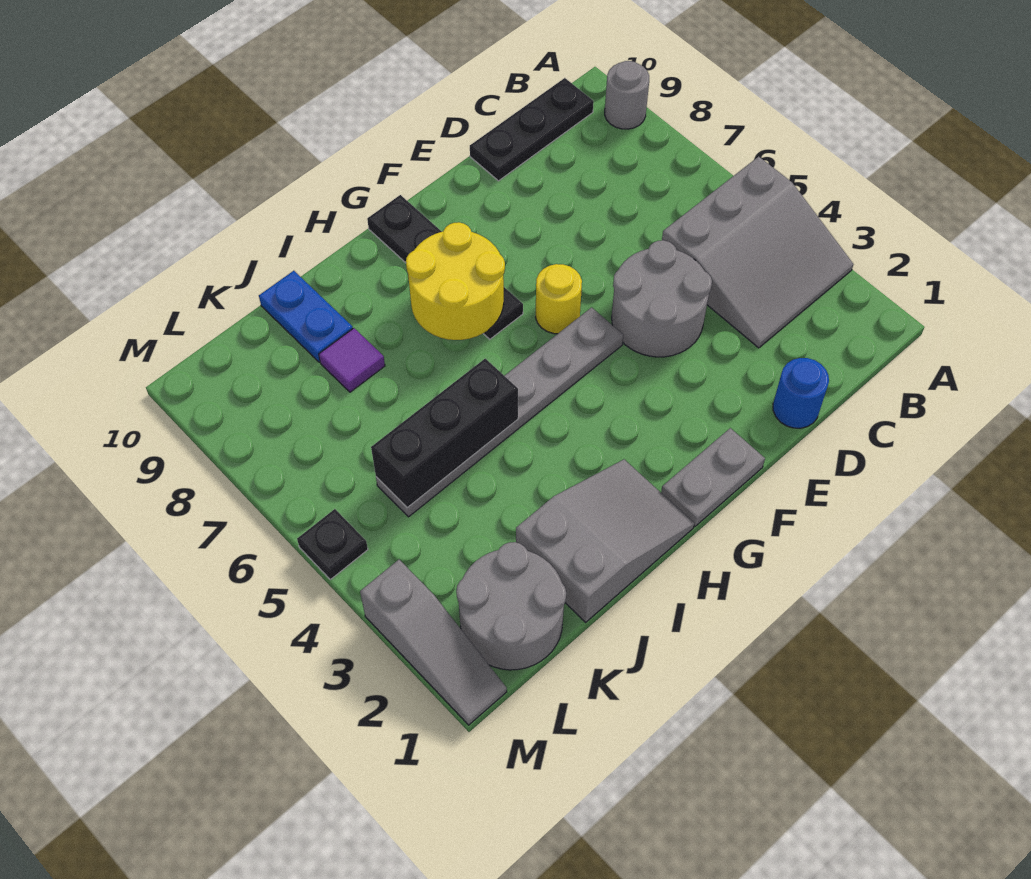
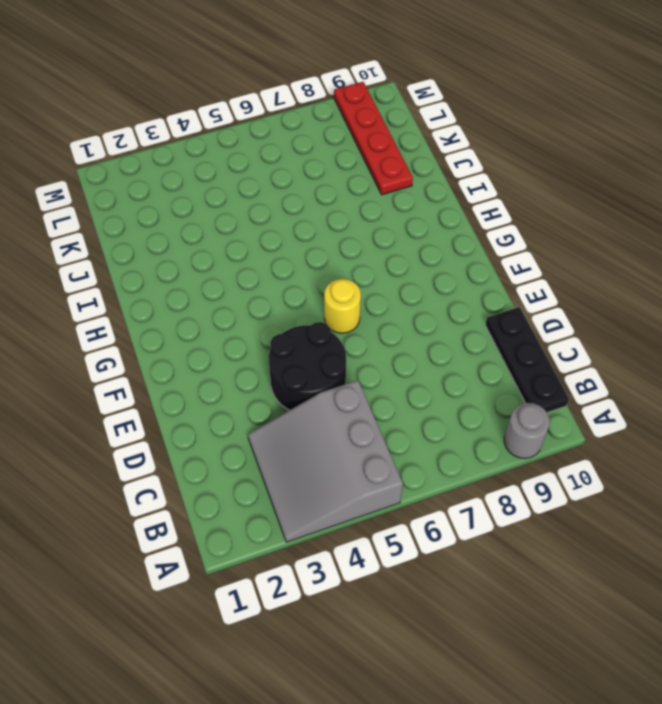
black round brick D4:E5 level 1 -> grey round brick D4:E5 level 1
red plate J9:M9 level 1 -> blue plate J9:J10 level 1
none -> blue round brick D1 level 1
none -> grey plate F1:G1 level 1
none -> grey plate F5:K5 level 1

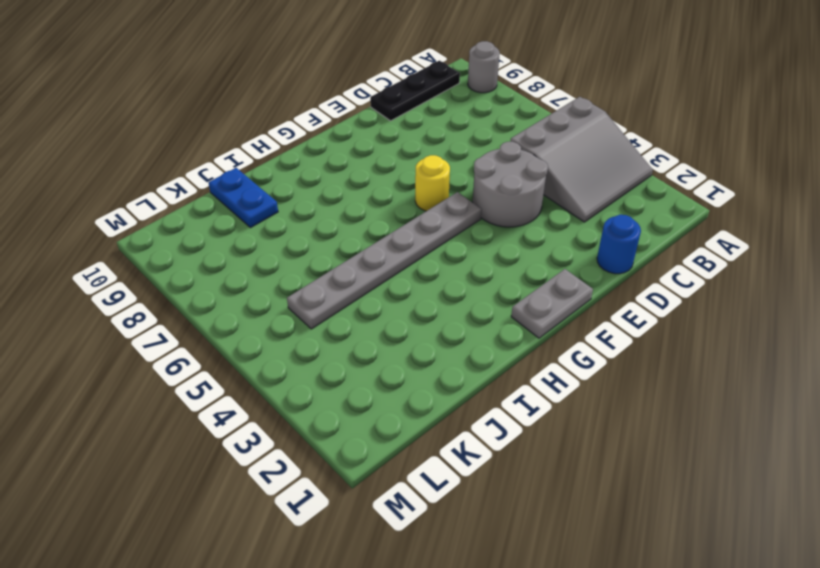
none -> black plate G7:G10 level 1
none -> grey slope H1:J2 level 1 top J
none -> purple tile J8 level 1

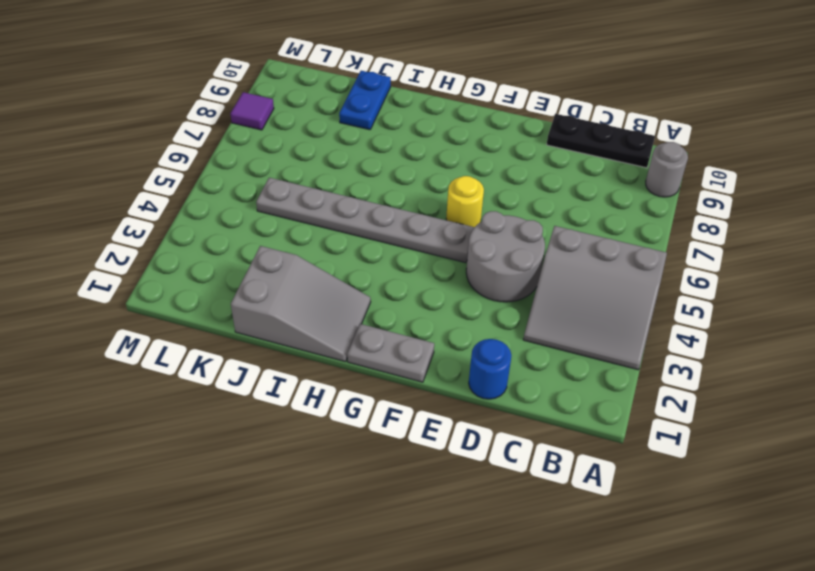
purple tile M8 level 1 -> purple tile J8 level 1
none -> black plate G7:G10 level 1
none -> grey round brick K1:L2 level 1
none -> grey slope M1:M3 level 1 top 3

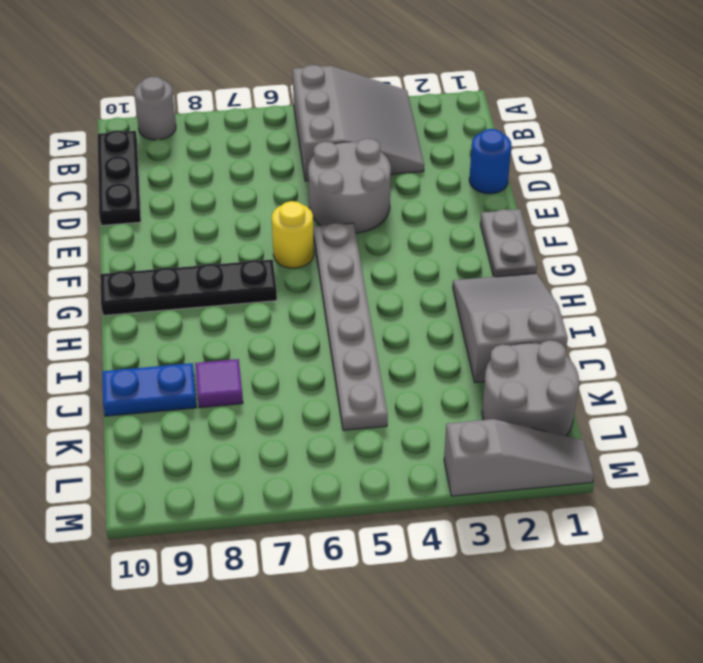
none -> black plate M5 level 1
none -> yellow round brick G7:H8 level 2
none -> black brick I5:K5 level 2

